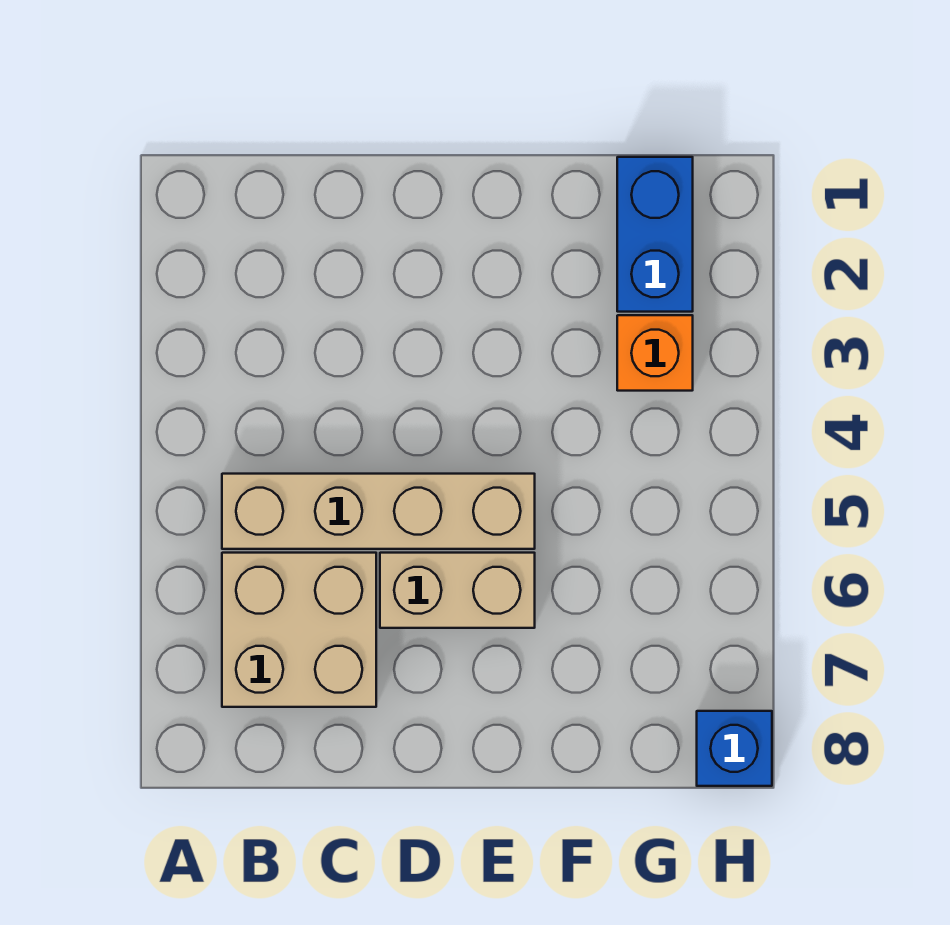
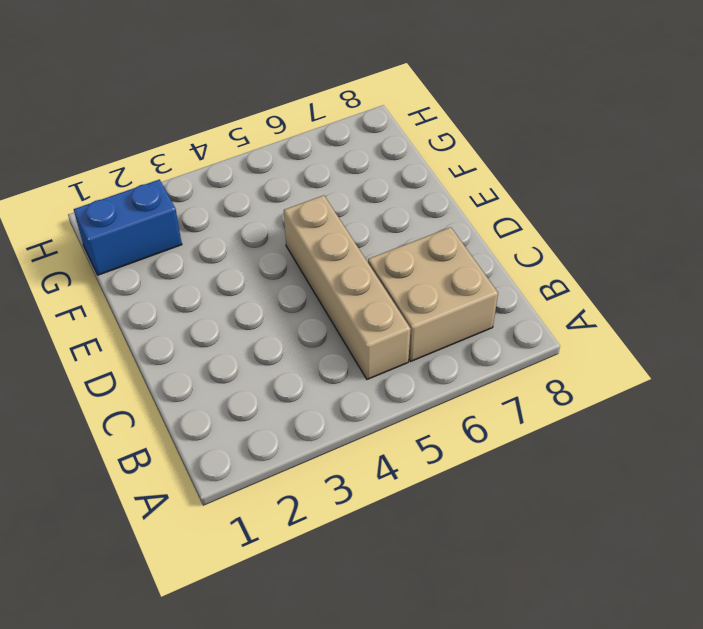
none -> tan brick D6:E6 level 1
none -> orange brick G3 level 1

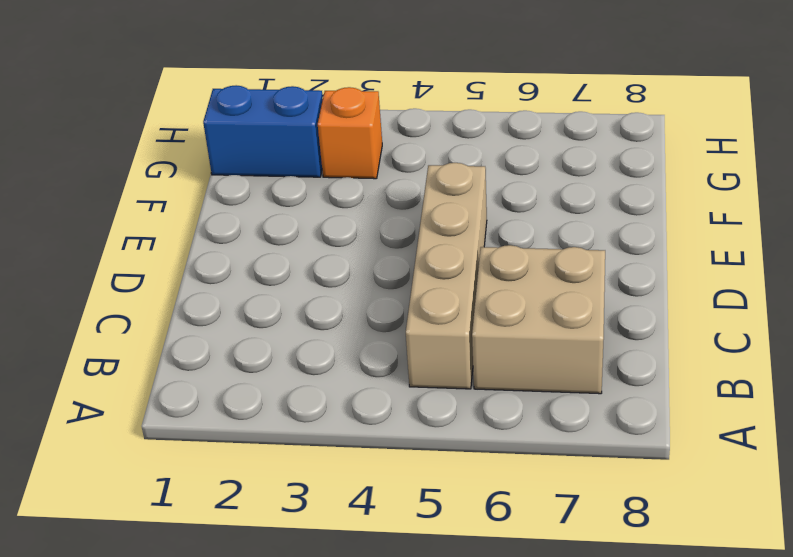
none -> tan brick D6:E6 level 1
none -> blue brick H8 level 1

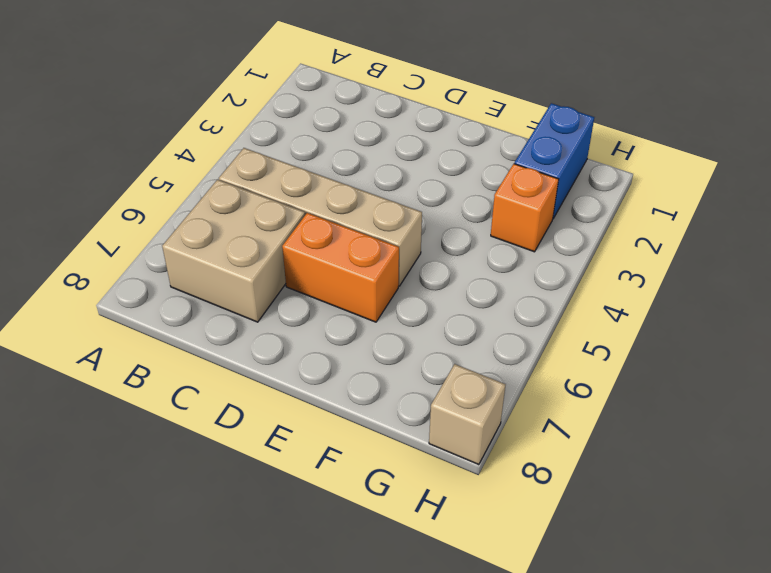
orange brick D6:E6 level 1 -> tan brick D6:E6 level 1
tan brick H8 level 1 -> blue brick H8 level 1

